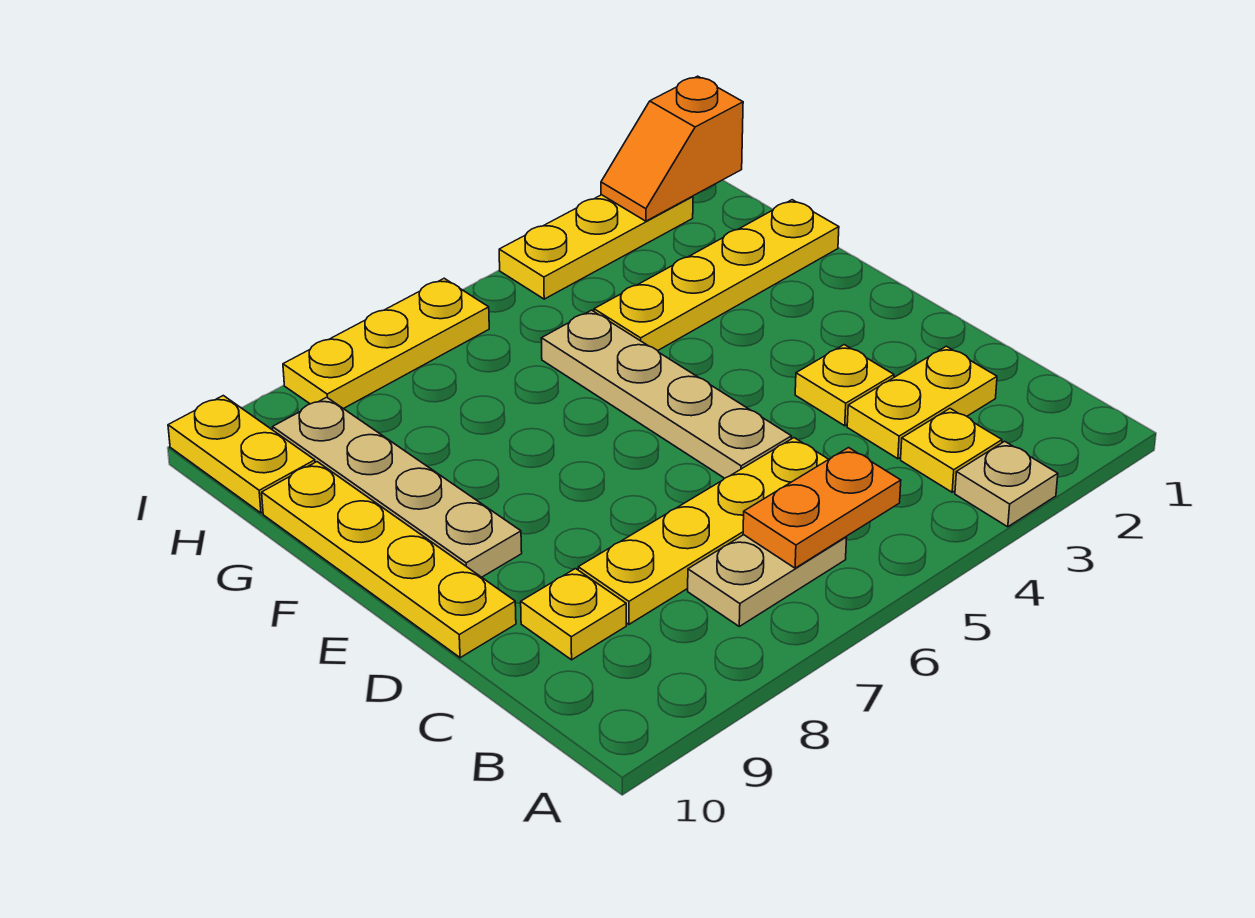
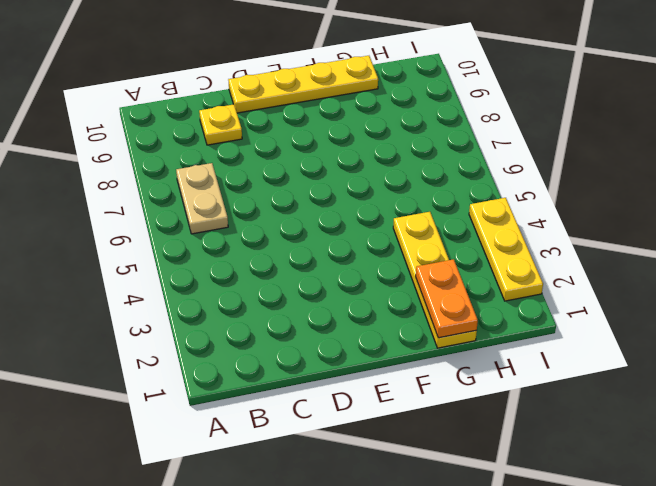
orange plate G1:G2 level 2 -> orange plate B5:B6 level 2
none -> tan plate A3 level 1
none -> yellow plate B3 level 1
none -> yellow plate C2:C3 level 1

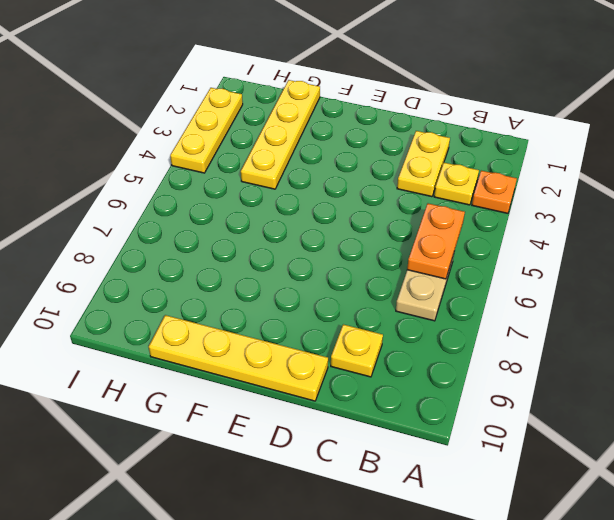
orange plate A3 level 1 -> tan plate A3 level 1
none -> yellow plate C5:C8 level 1
none -> yellow plate D3 level 1
none -> tan plate D5:G5 level 1

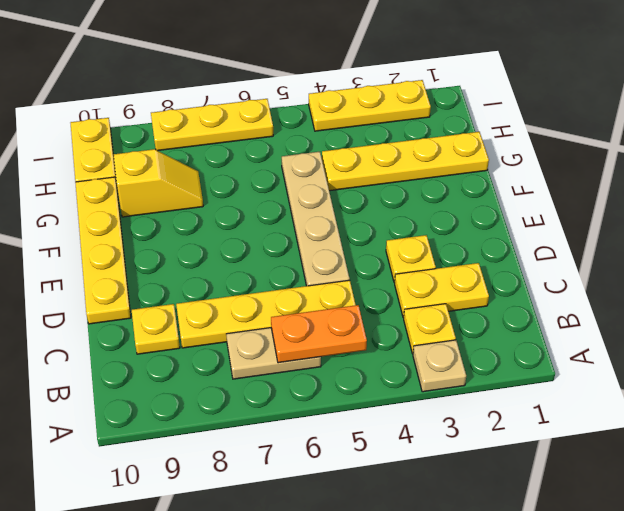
yellow slope G8:G9 level 1 top 9 -> tan plate E9:H9 level 1
none -> orange slope I1:I2 level 2 top 1

